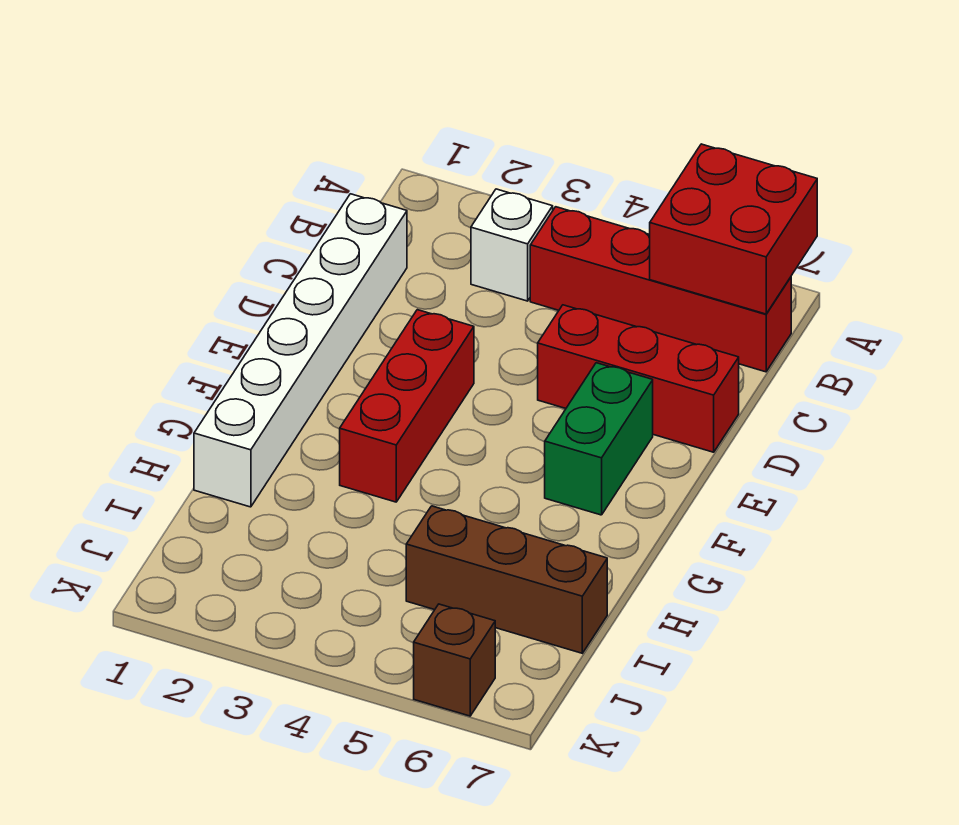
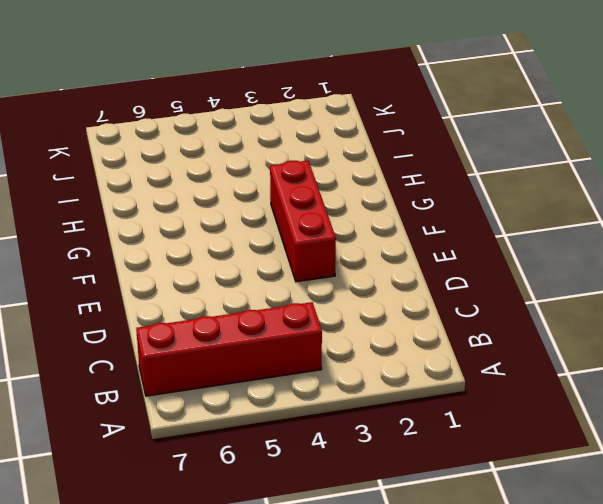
none -> white brick B3 level 1
none -> white brick C1:H1 level 1

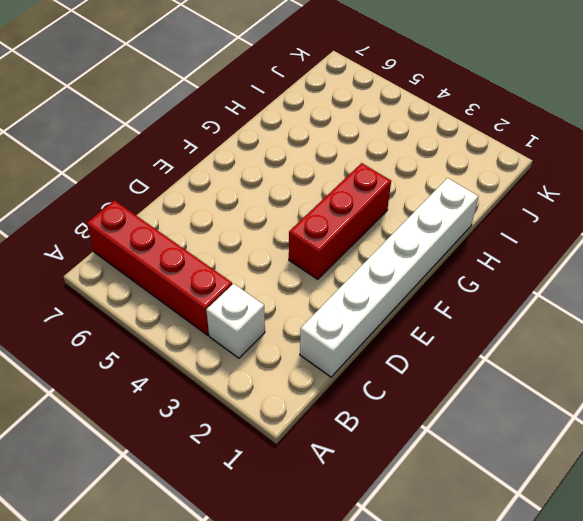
none -> red brick D5:D7 level 1
none -> green brick E6:F6 level 1

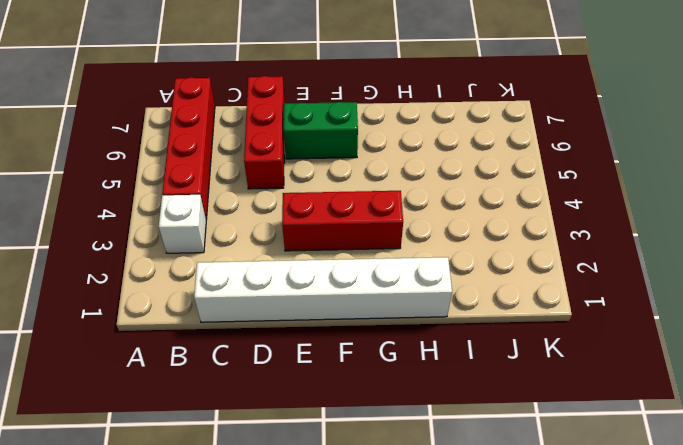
none -> brown brick I5:I7 level 1
none -> brown brick K6 level 1

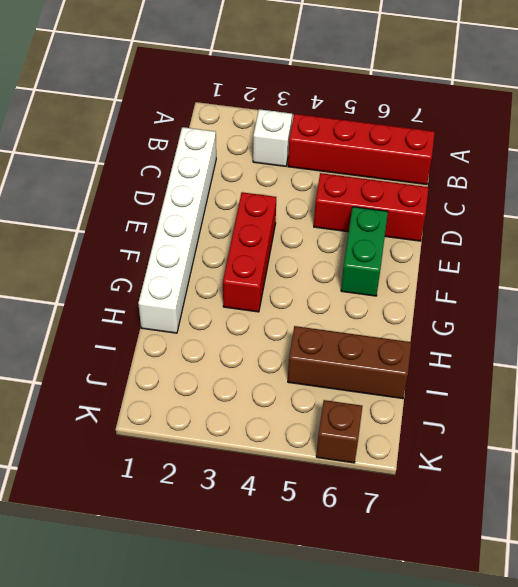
none -> red brick A6:B7 level 2

